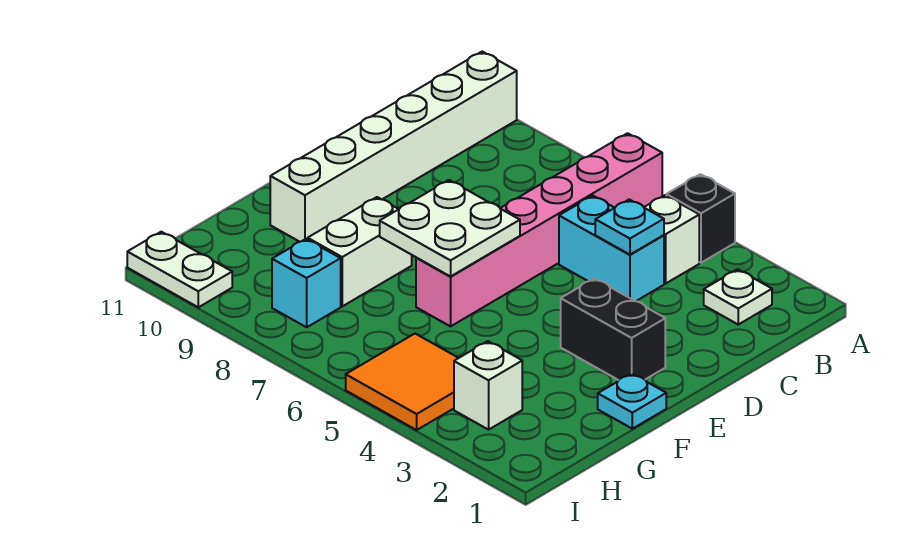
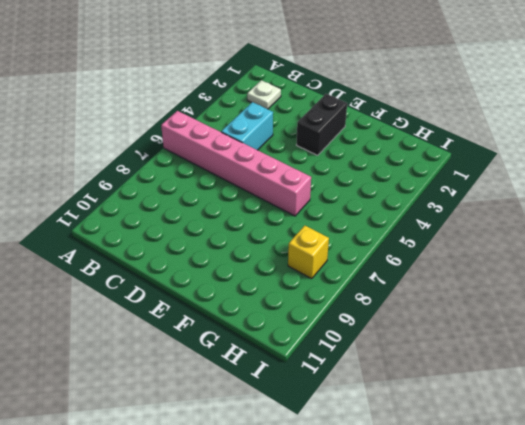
yellow brick H8 level 1 -> cyan brick H8 level 1
none -> black brick A4 level 1
none -> white brick A10:F10 level 1
none -> white brick B4 level 1

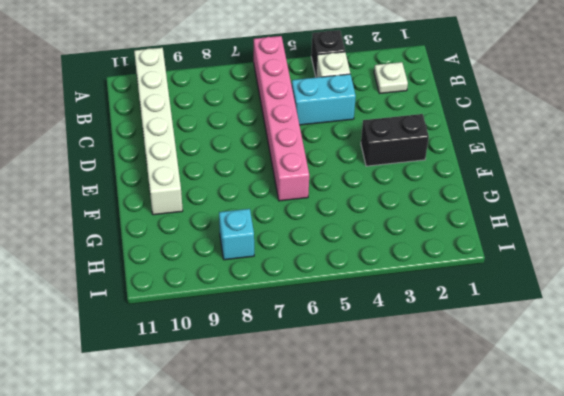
none -> cyan plate F1 level 1
none -> white brick F8:G8 level 1
none -> white brick H3 level 1

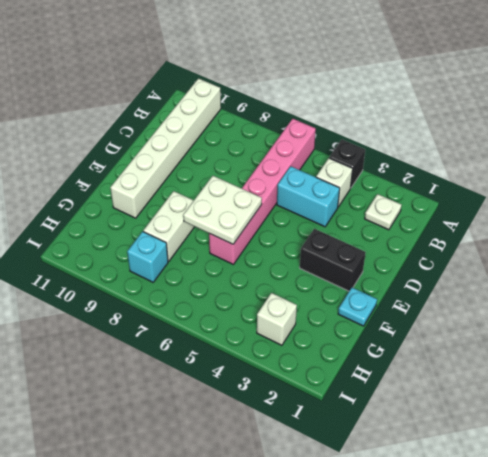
none -> orange tile H4:I5 level 1
none -> white plate I10:I11 level 1
none -> cyan plate C4 level 2

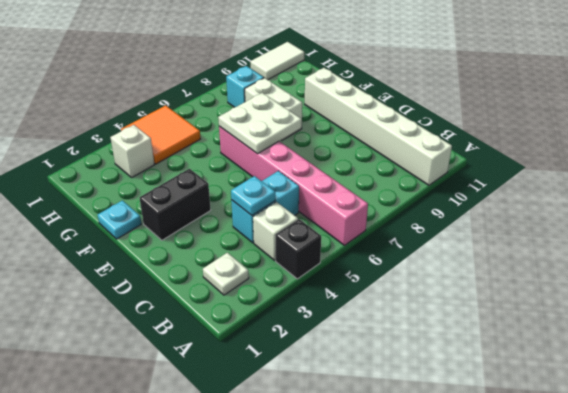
white tile I10:I11 level 1 -> white plate I10:I11 level 1

